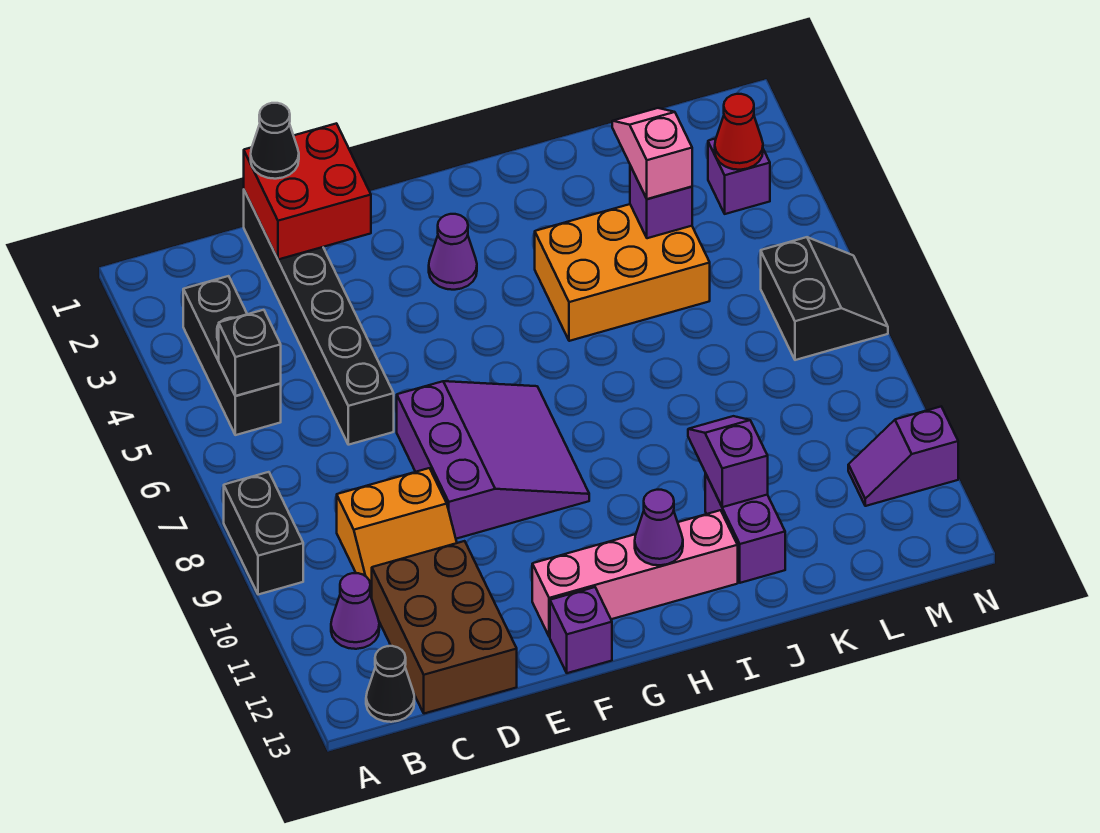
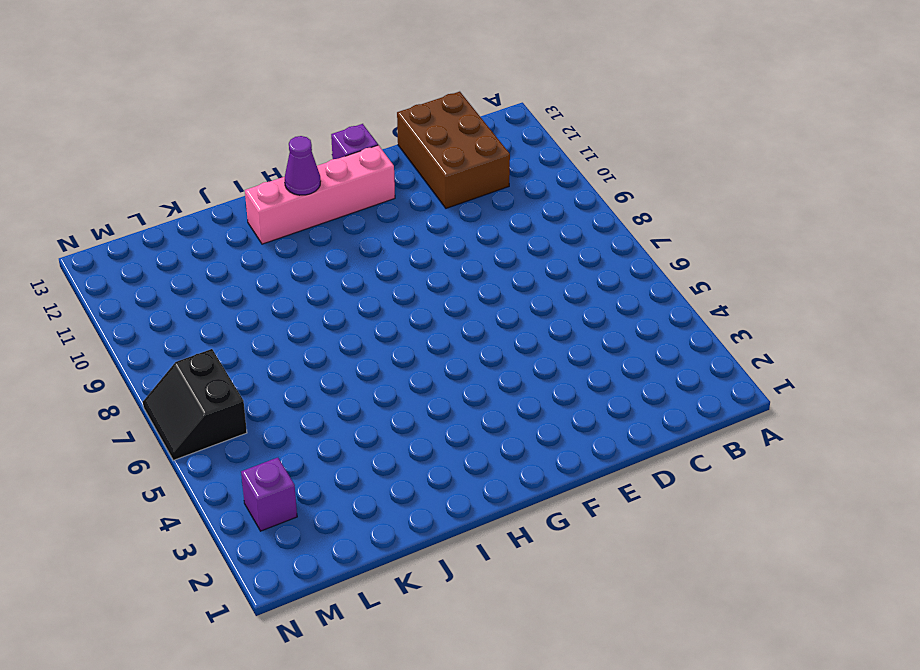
none -> black brick A8:A9 level 1
none -> black brick B3:B5 level 1
none -> purple cone B11 level 1

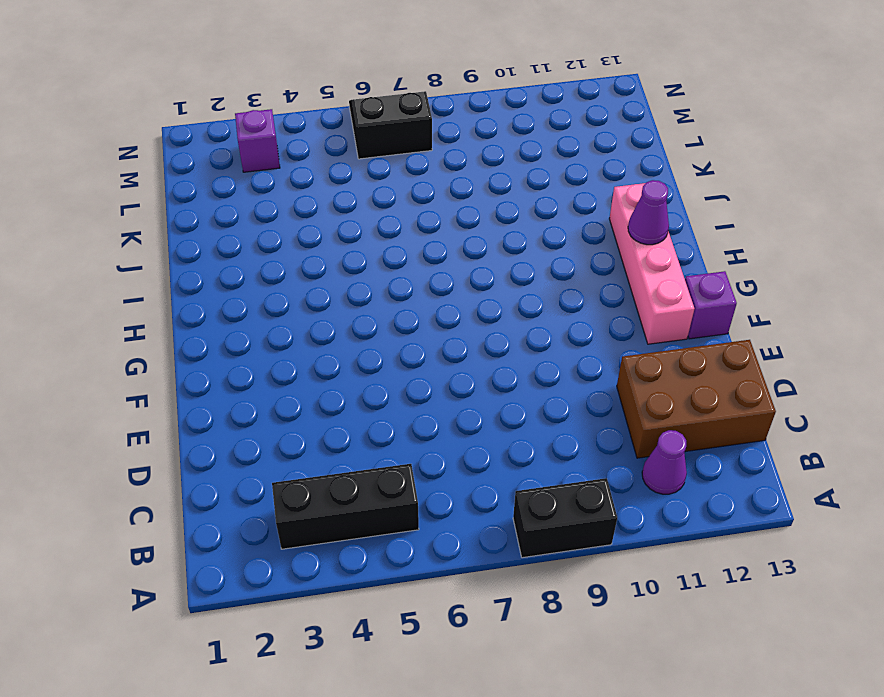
none -> black cone B13 level 1
none -> orange slope C9:D10 level 1 top 9
none -> black brick D1:D6 level 1

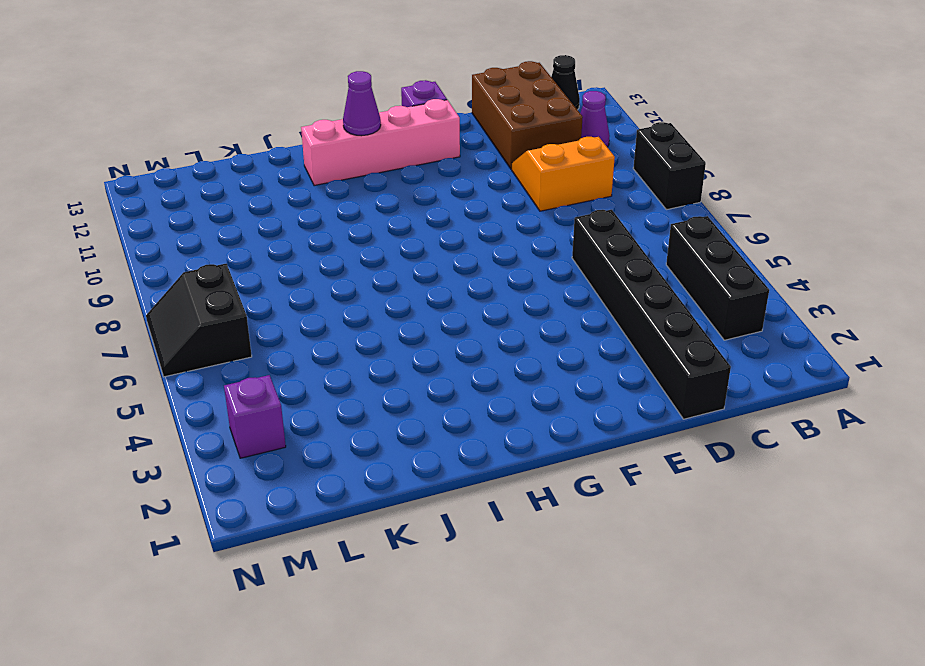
none -> purple slope E7:G9 level 1 top E
none -> purple cone G3 level 1
none -> orange brick I4:K5 level 1

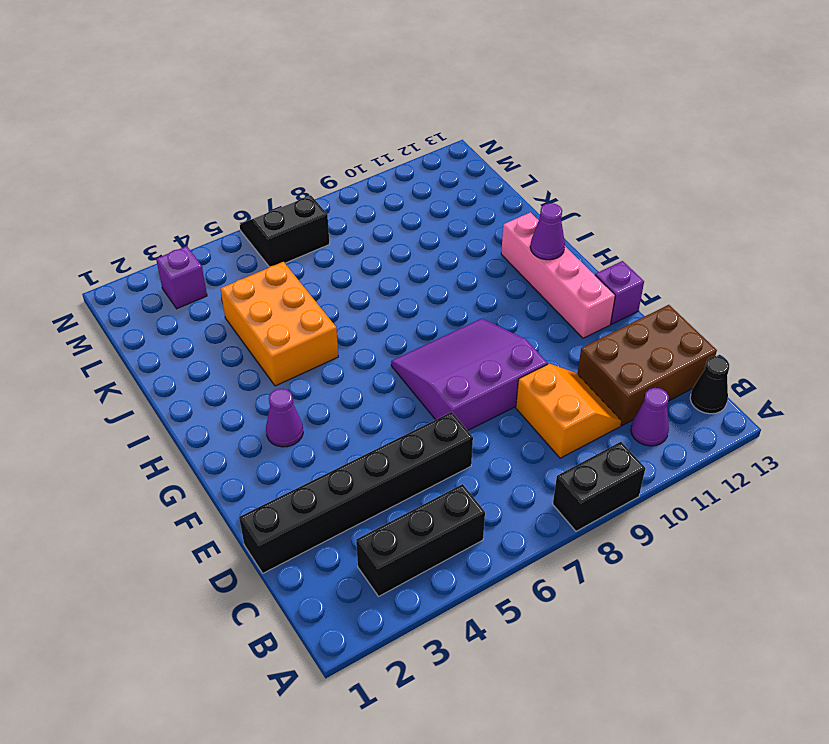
none -> purple brick J11:J12 level 1
none -> purple slope M11:N11 level 1 top N
none -> black brick B5 level 2

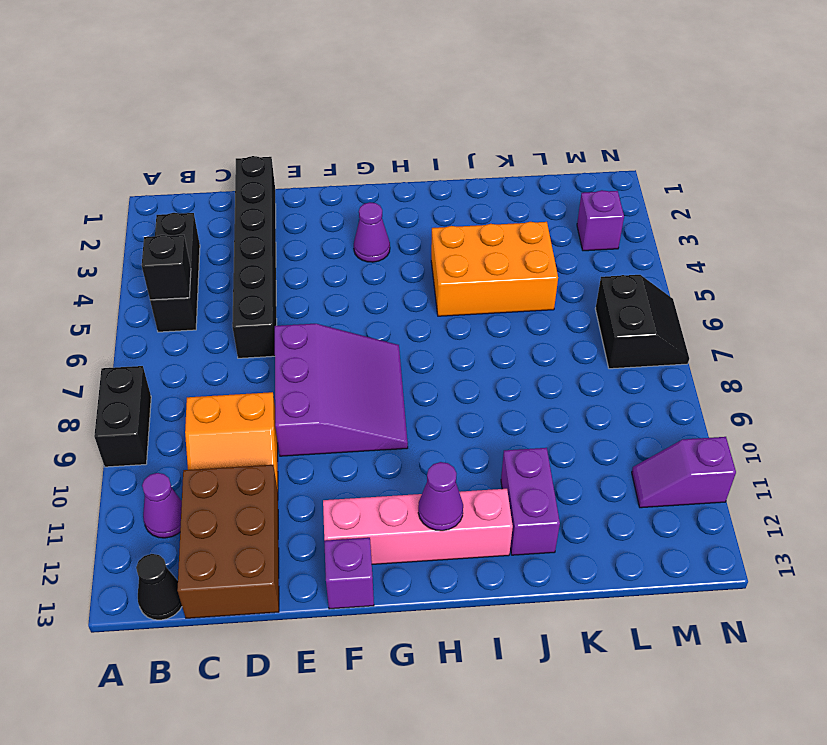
none -> red brick D1:E2 level 2
none -> purple slope J10:J11 level 2 top 11
none -> purple brick K4 level 2

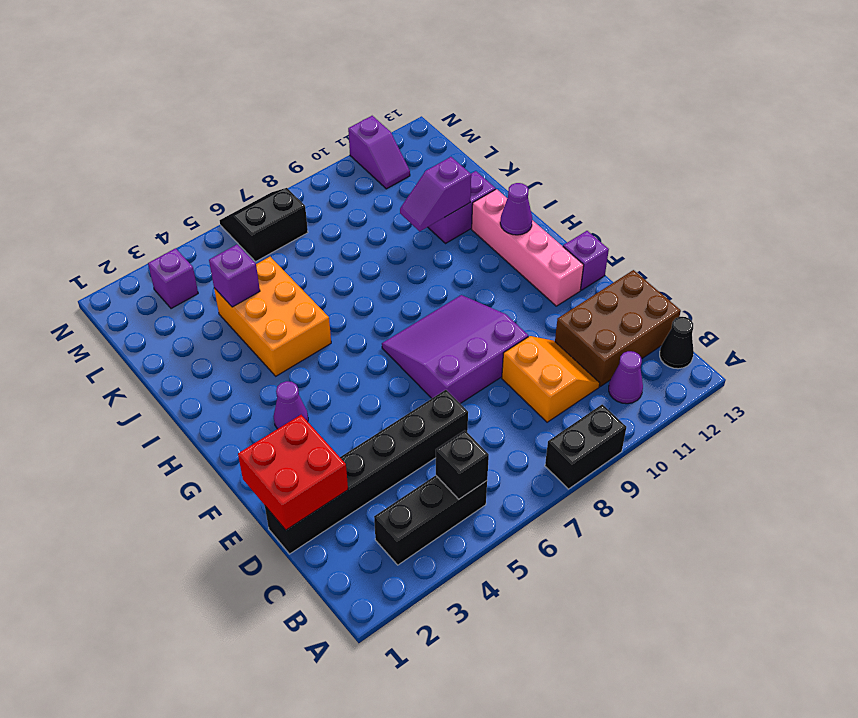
none -> red cone M3 level 2
none -> black cone D1 level 3
none -> pink slope K3:K4 level 3 top 4

